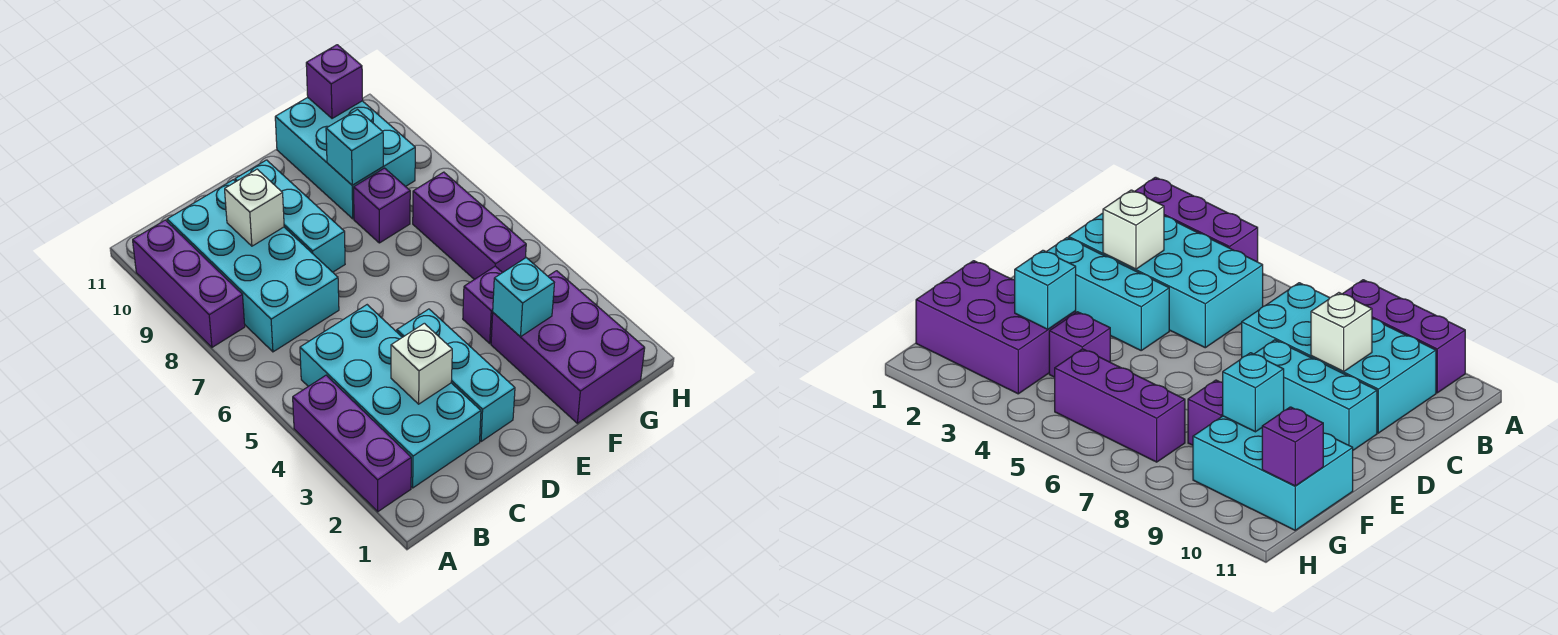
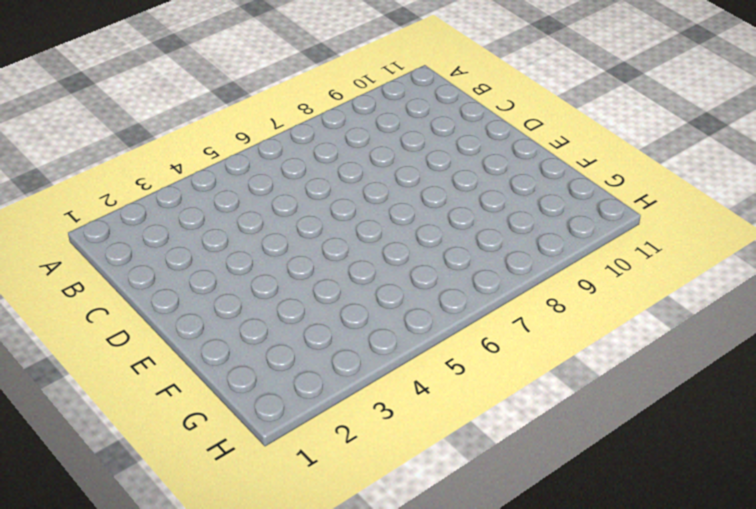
none -> purple brick A2:A4 level 1
none -> purple brick A8:A10 level 1
none -> cyan brick B2:C5 level 1

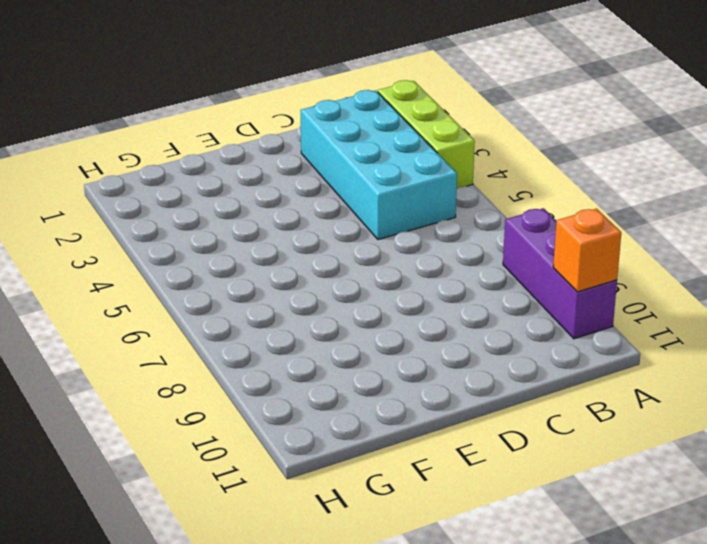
lime brick A2:A4 level 1 -> purple brick A2:A4 level 1
orange brick A10 level 2 -> none
none -> cyan brick B7:C10 level 1
none -> cyan brick D2:D4 level 1
none -> cyan brick D8:D10 level 1

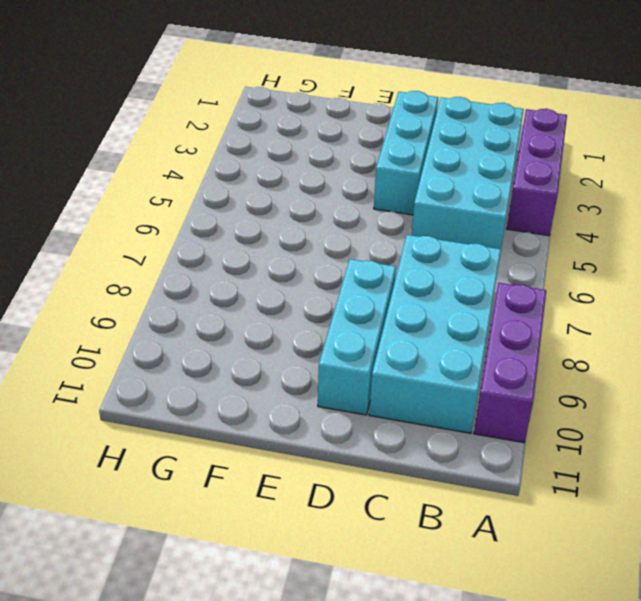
none -> purple brick F1:G3 level 1
none -> purple brick F4 level 1
none -> purple brick F8 level 1

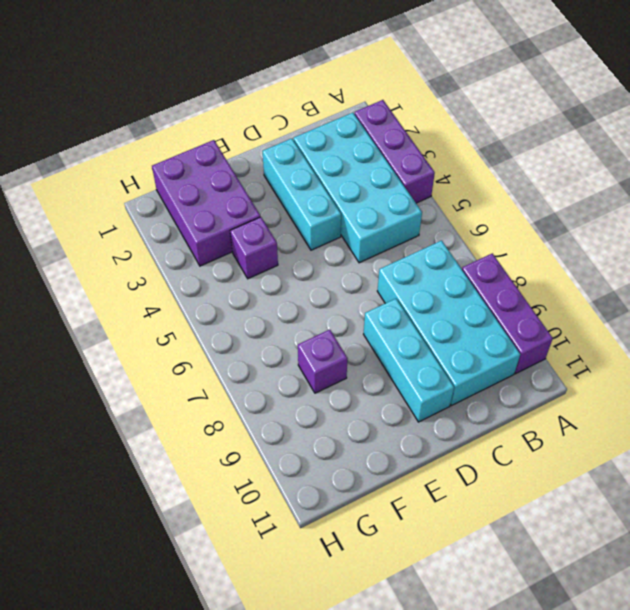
none -> cyan brick F9:G11 level 1
none -> purple brick G5:G7 level 1
none -> white brick C3 level 2

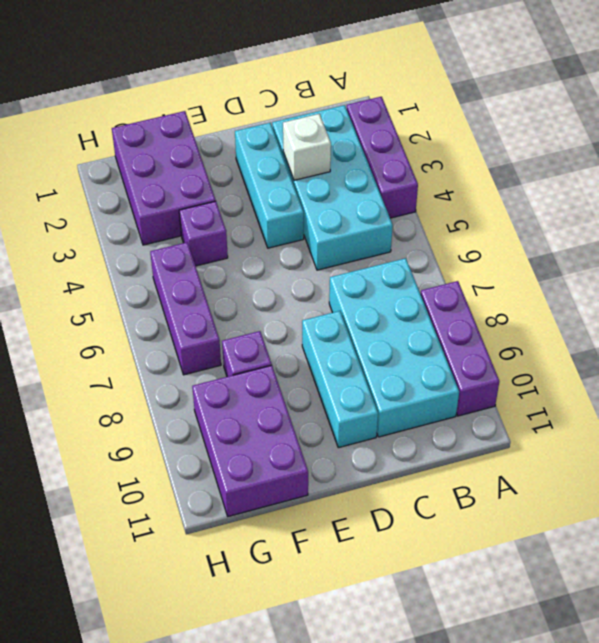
purple brick F9:G11 level 1 -> cyan brick F9:G11 level 1
none -> white brick C9 level 2
none -> cyan brick F3 level 2
none -> cyan brick F9 level 2

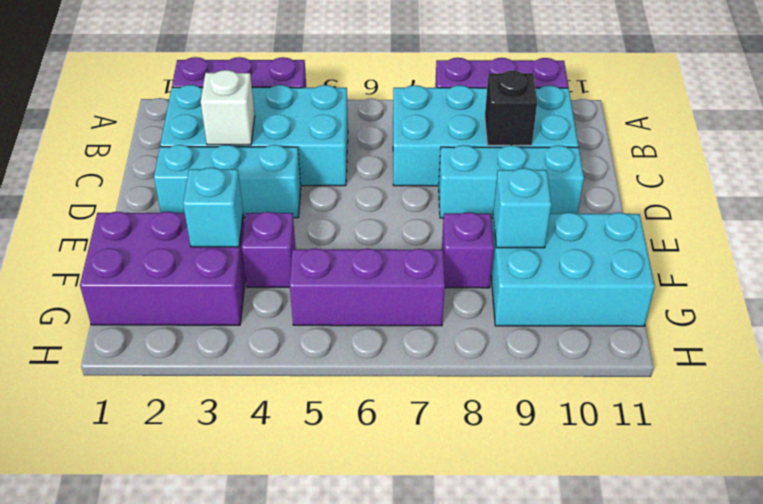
black brick C9 level 2 -> white brick C9 level 2
none -> purple brick G11 level 2

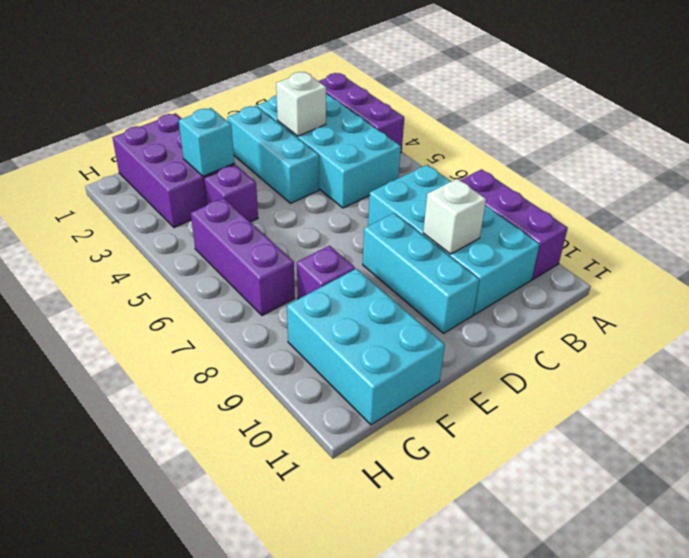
none -> cyan brick F9 level 2
none -> purple brick G11 level 2

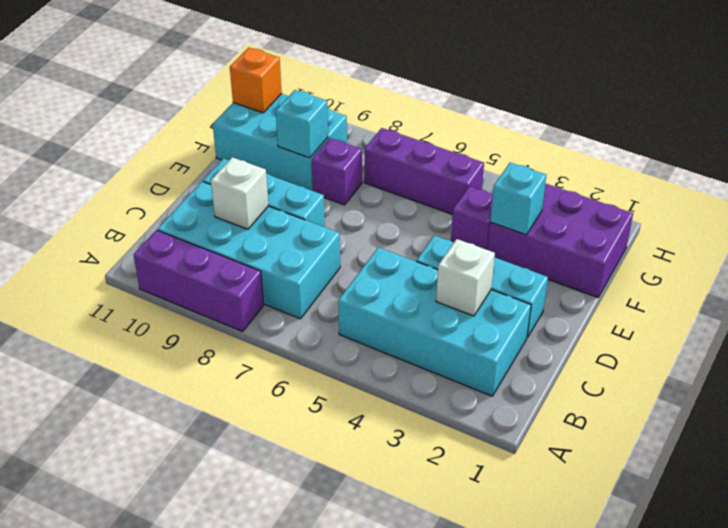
orange brick G11 level 2 -> purple brick G11 level 2
none -> purple brick A2:A4 level 1

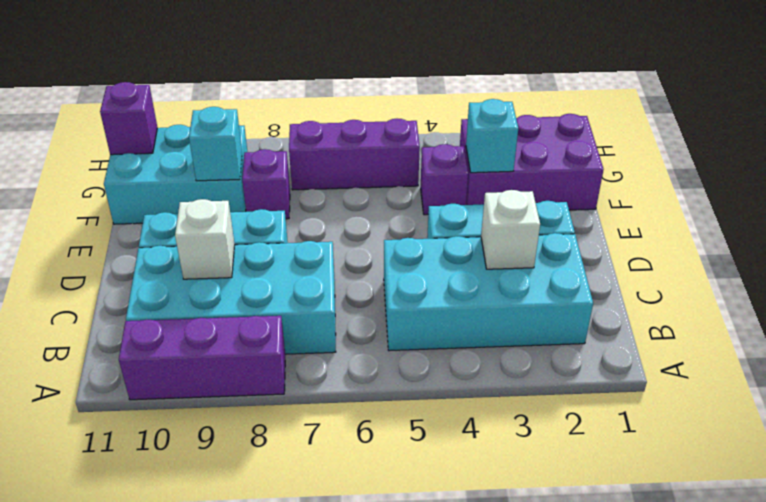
none -> purple brick A2:A4 level 1

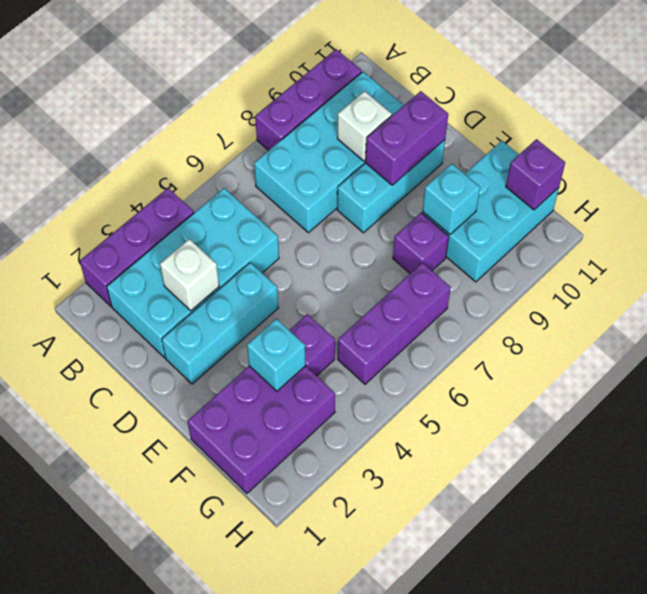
purple brick D9:D10 level 2 -> none

